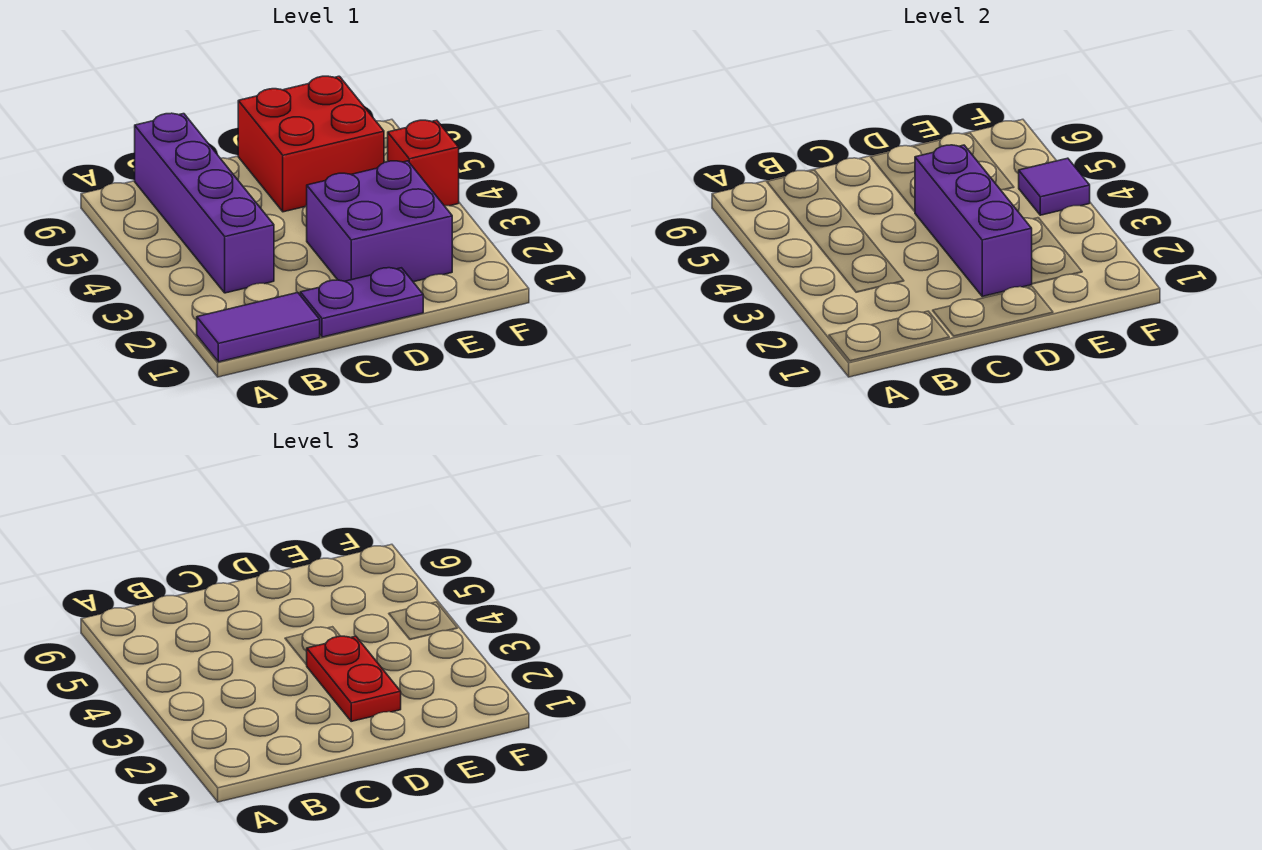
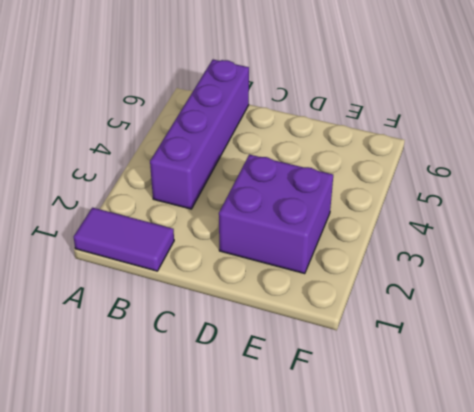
none -> purple plate C1:D1 level 1
none -> red brick D5:E6 level 1

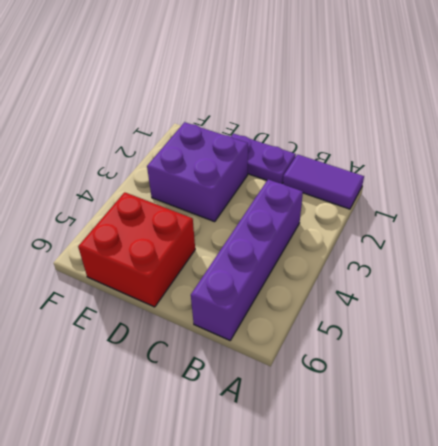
none -> red brick F4 level 1
none -> purple brick D2:D4 level 2

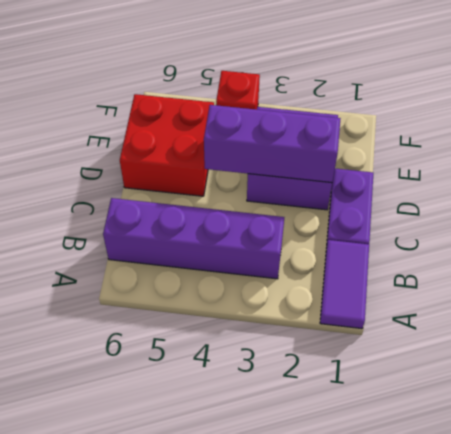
none -> purple tile F4 level 2
none -> red plate D2:D3 level 3

